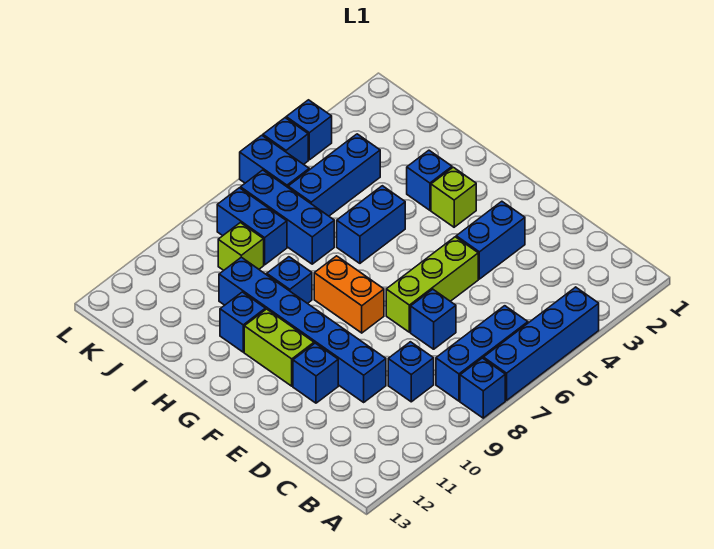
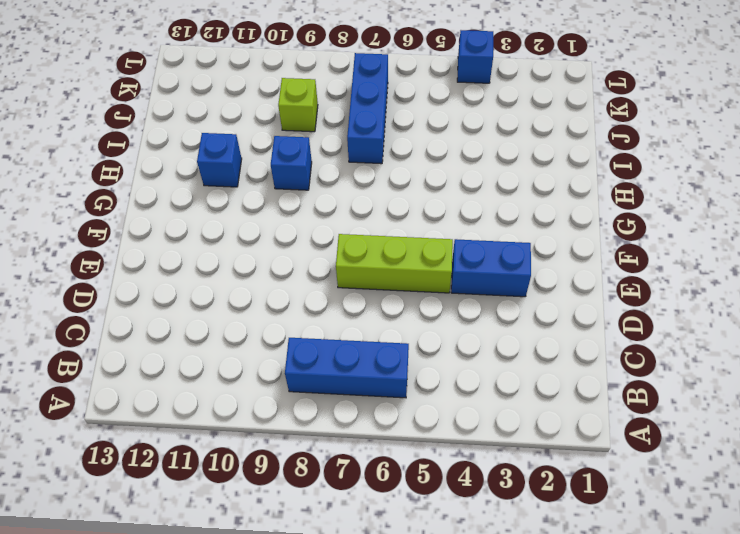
none -> blue brick A4:A7 level 1
none -> blue brick A8 level 1
none -> blue brick C9 level 1

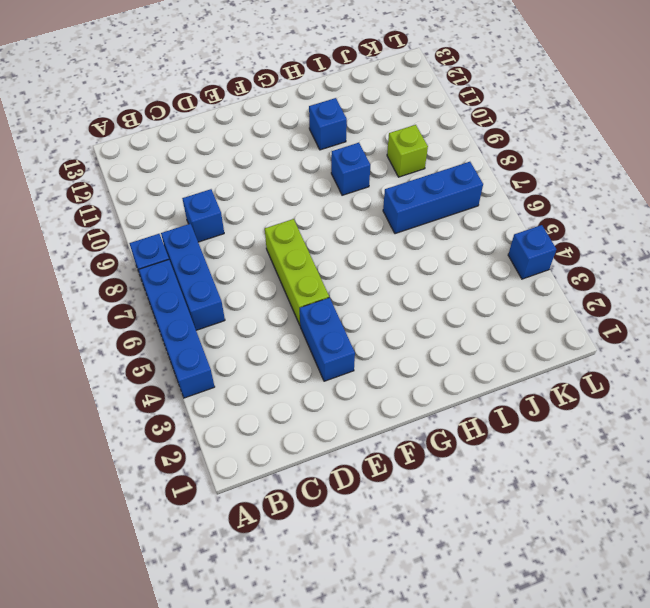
none -> blue brick D7 level 1
none -> blue brick D10:I10 level 1
none -> blue brick E11 level 1

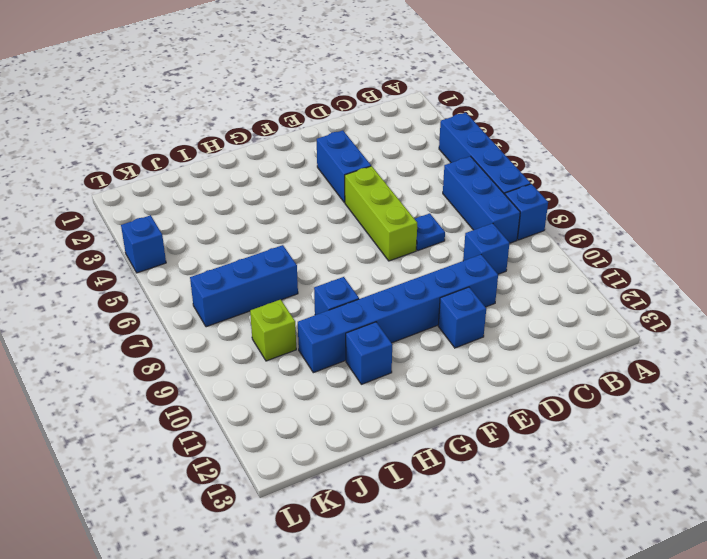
blue plate D7 level 1 -> blue brick D7 level 1
none -> orange brick F8:G8 level 1
none -> lime brick F11:G11 level 1
none -> lime brick G3 level 1

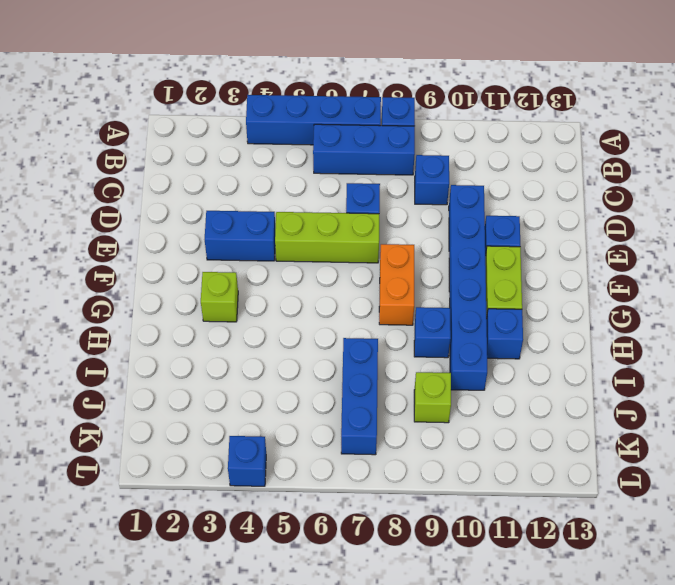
none -> blue brick H3 level 1
none -> blue brick H5:H6 level 1
none -> blue brick J4:J6 level 1

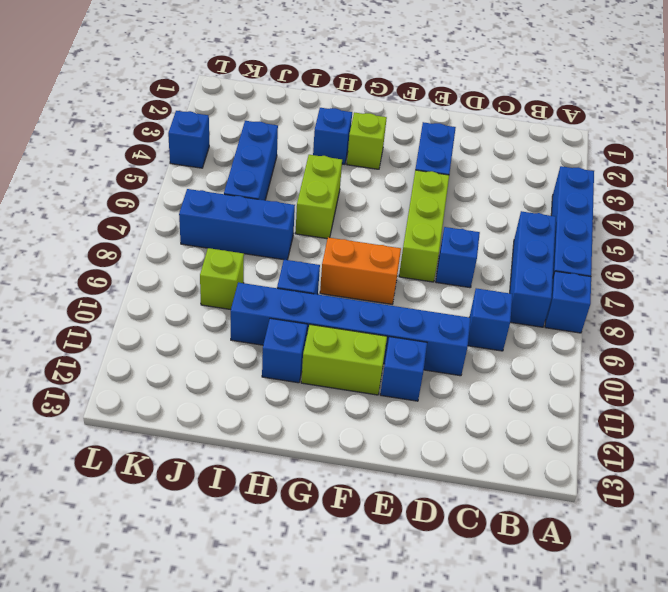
lime brick H5:H6 level 1 -> blue brick H5:H6 level 1
none -> blue brick J8:K8 level 1
none -> blue brick K6:L6 level 1
none -> blue brick L5 level 1

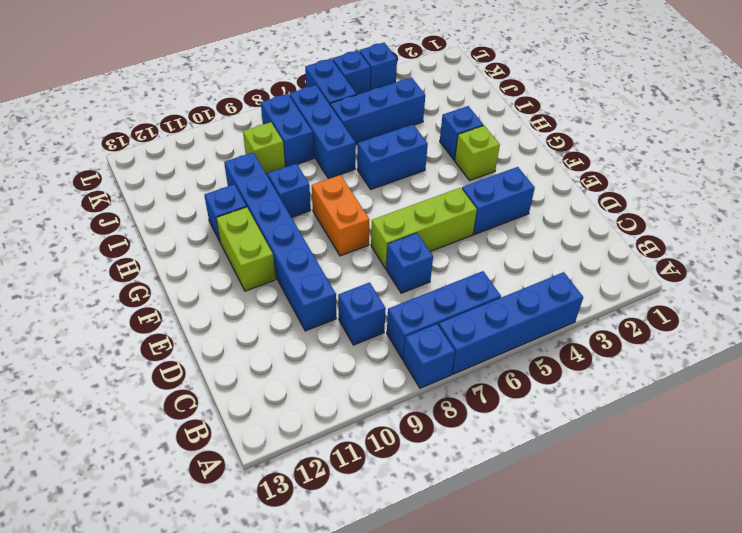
none -> blue brick E11 level 1

